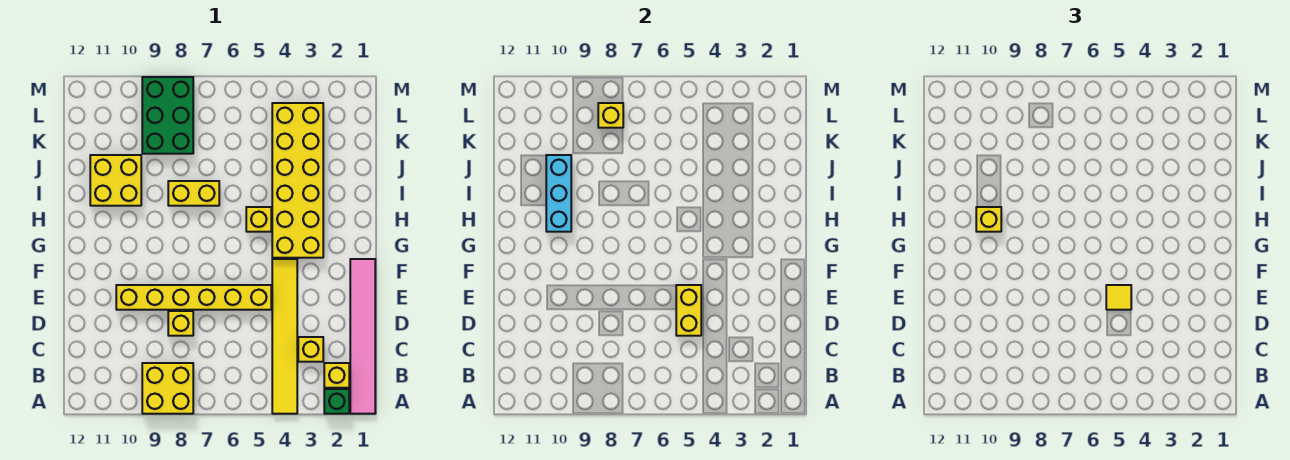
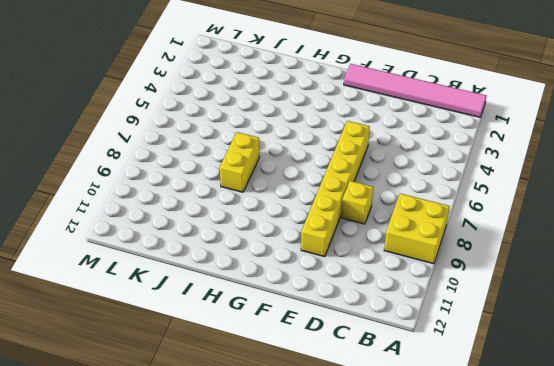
none -> green brick A2 level 1
none -> yellow tile A4:F4 level 1
none -> yellow brick B2 level 1

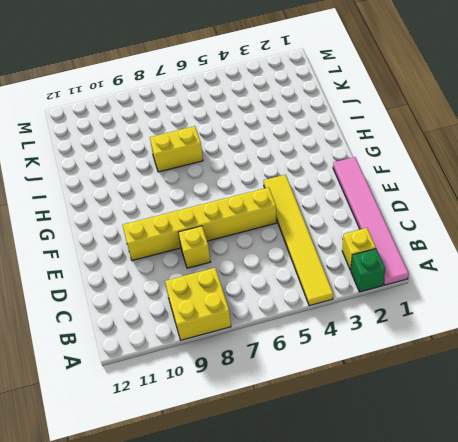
none -> yellow brick C3 level 1
none -> yellow brick G3:L4 level 1
none -> yellow brick H5 level 1

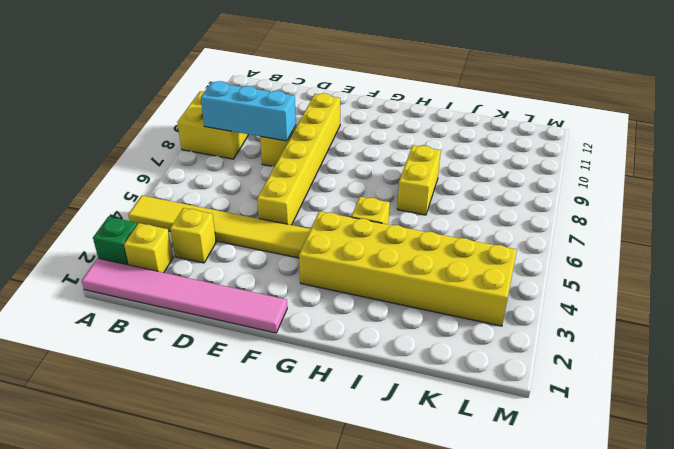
cyan brick B8:D8 level 2 -> cyan brick H10:J10 level 2
none -> yellow brick I10:J11 level 1
none -> green brick K8:M9 level 1
none -> yellow brick D5:E5 level 2

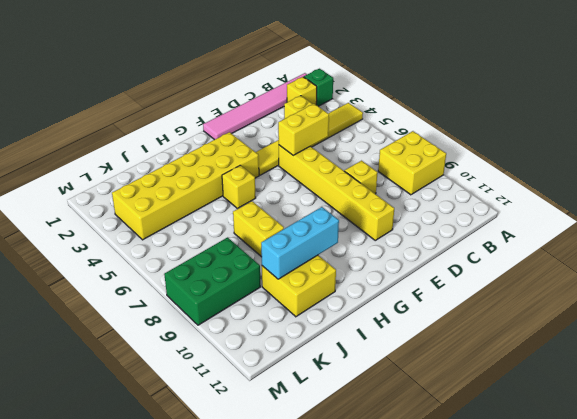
none -> yellow brick L8 level 2
none -> yellow tile E5 level 3
none -> yellow brick H10 level 3

